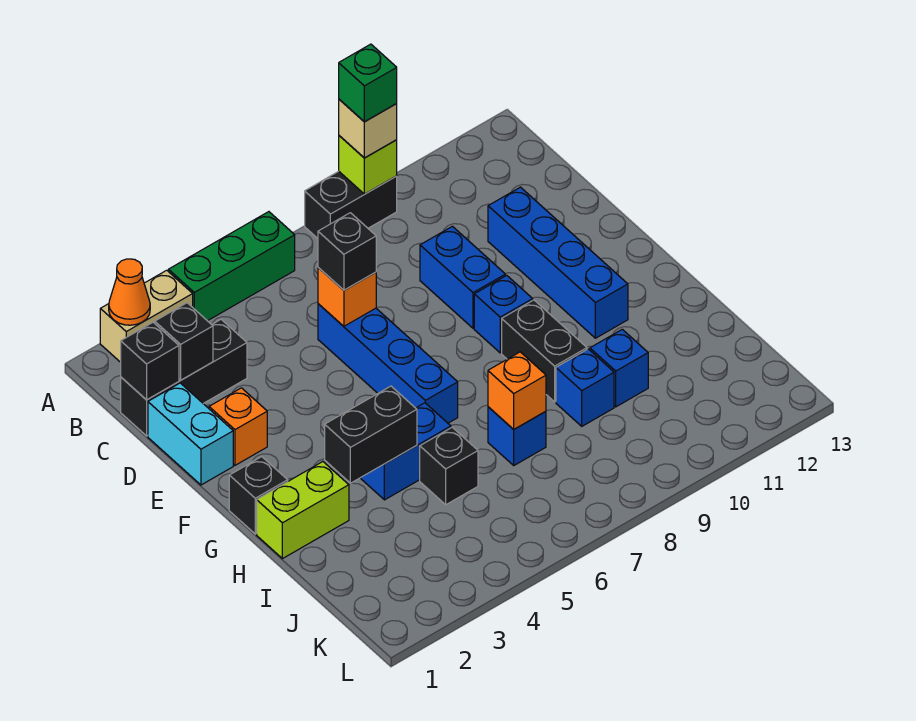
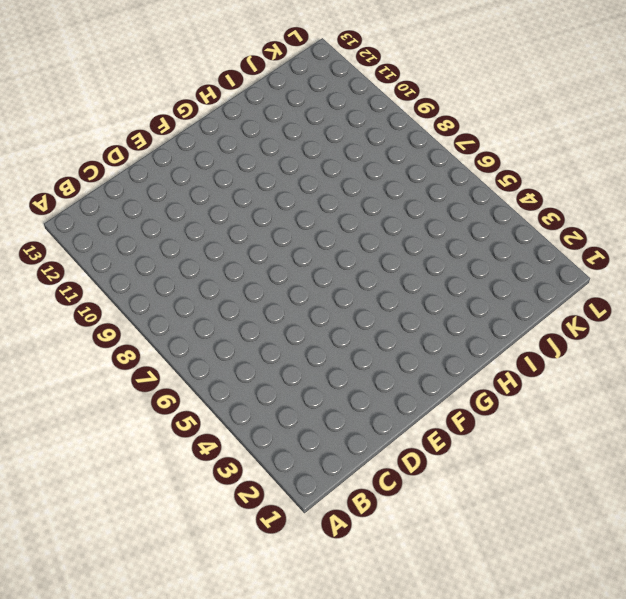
none -> tan brick A2:A3 level 1
none -> green brick A4:A6 level 1
none -> black brick A8:A9 level 1

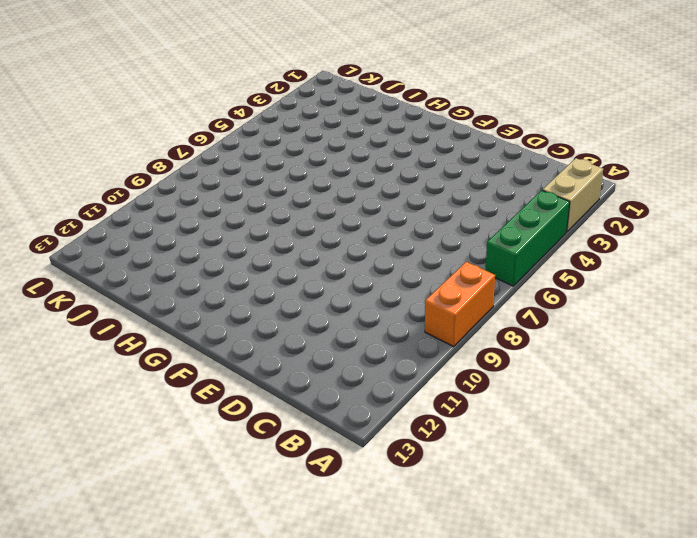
orange brick A8:A9 level 1 -> black brick A8:A9 level 1
none -> black brick C1:C3 level 1
none -> cyan brick D1:E1 level 1
none -> blue brick D6:G6 level 1

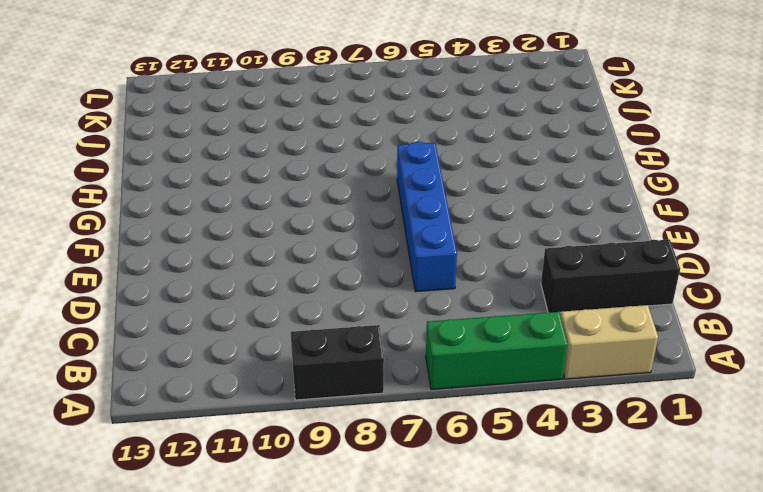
none -> cyan brick D1:E1 level 1
none -> blue brick D9:E9 level 1
none -> blue brick D11:G11 level 1

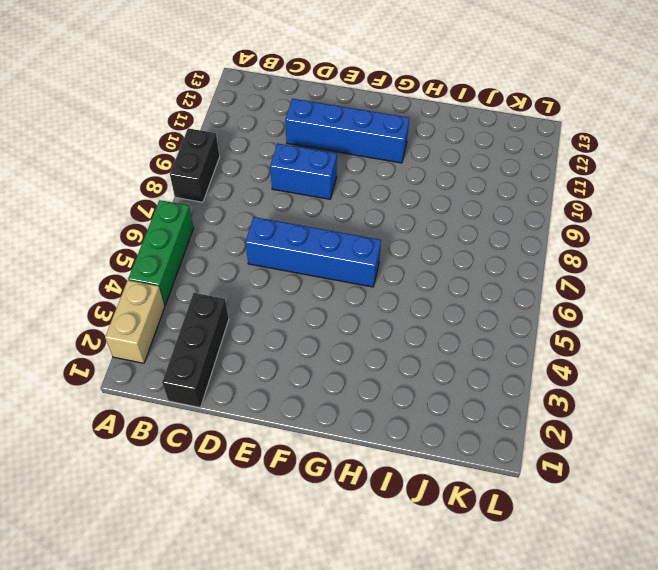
none -> cyan brick D1:E1 level 1
none -> orange brick E2 level 1
none -> blue brick F9 level 1

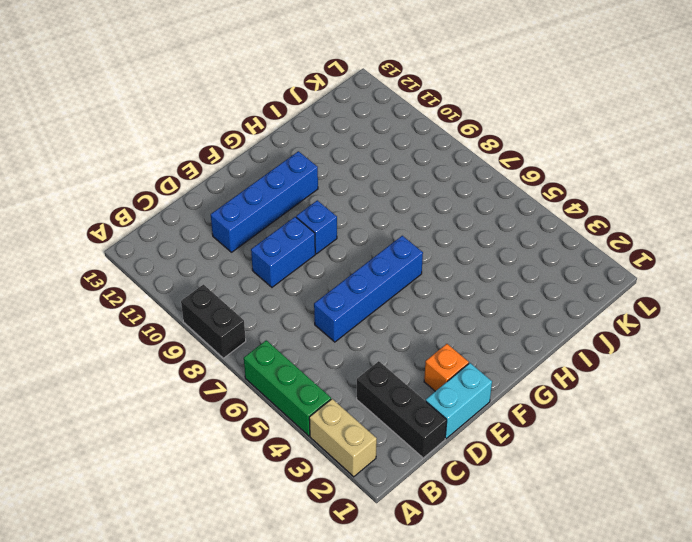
none -> black brick G1 level 1
none -> black brick G9:H9 level 1
none -> lime brick H1:H2 level 1

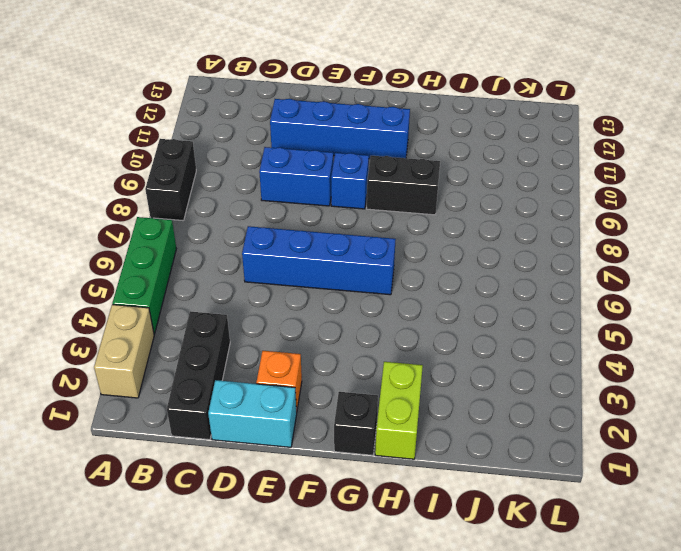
none -> blue brick H4:H5 level 1
none -> black brick I5 level 1
none -> blue brick I7 level 1

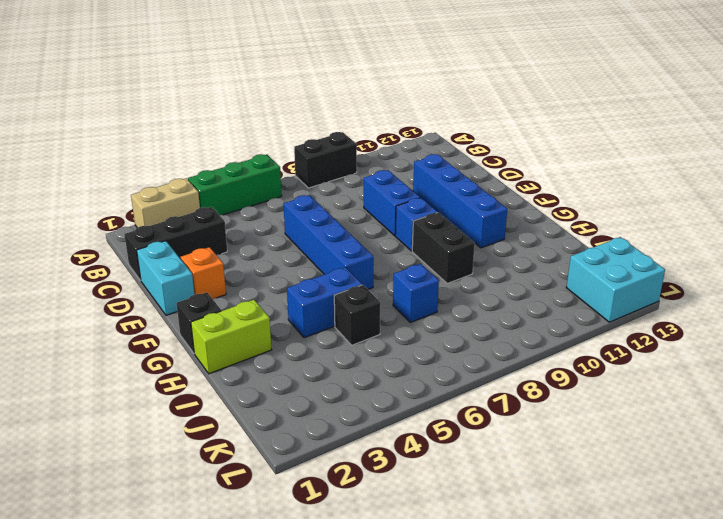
cyan brick K12:L13 level 1 -> none
none -> blue brick I9 level 1
none -> blue brick I10 level 1
none -> orange cone A2 level 2

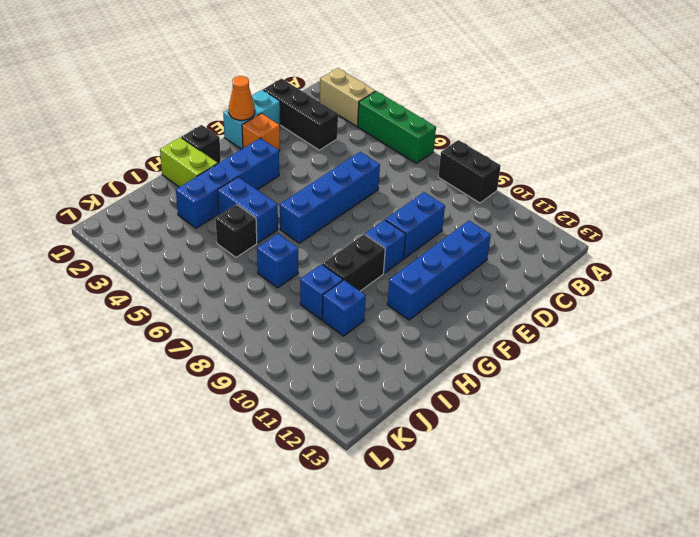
orange cone E1 level 2 -> orange cone A2 level 2
blue brick F3:I3 level 1 -> none
none -> lime brick A9 level 2
none -> black brick C1 level 2
none -> black brick C2 level 2

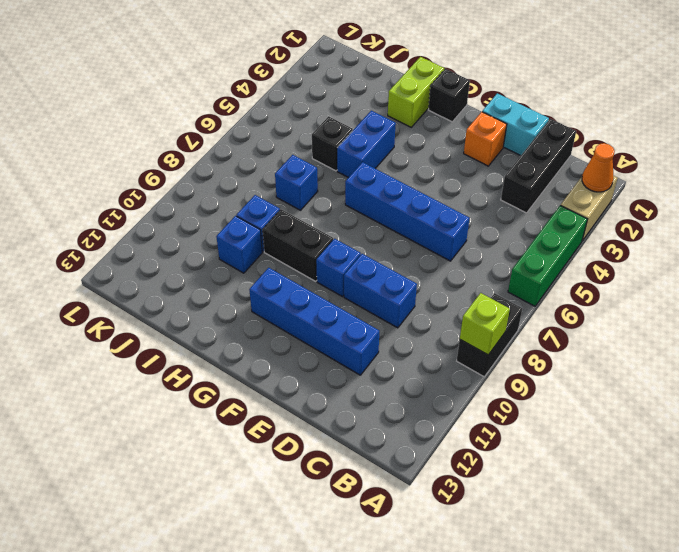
none -> black brick C1 level 2
none -> black brick C2 level 2
none -> orange brick D6 level 2

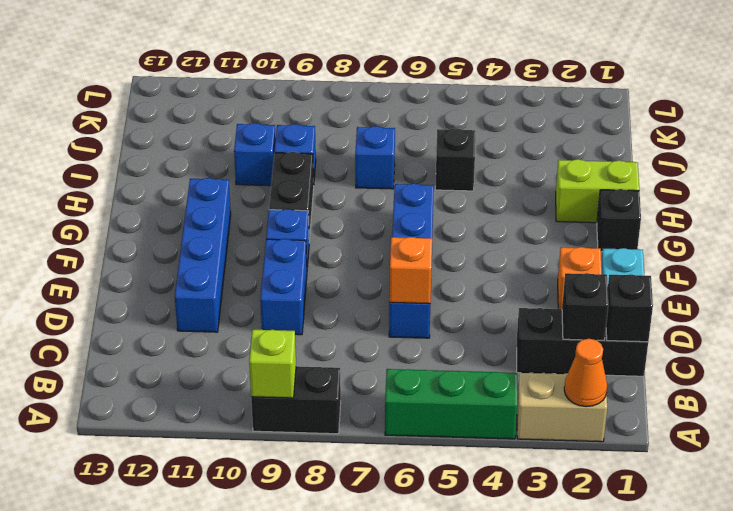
none -> blue brick H4:H5 level 1
none -> black brick H3:H4 level 2
none -> orange brick I7 level 2

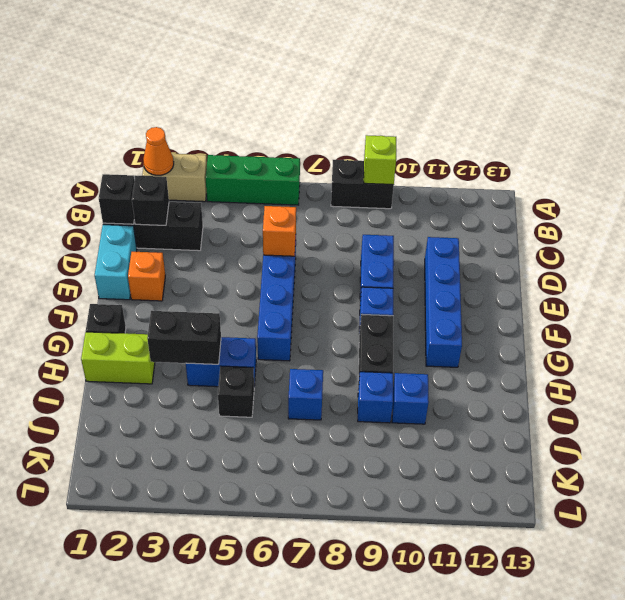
none -> orange brick I7 level 2
none -> tan brick A9 level 3
none -> black brick D6 level 3

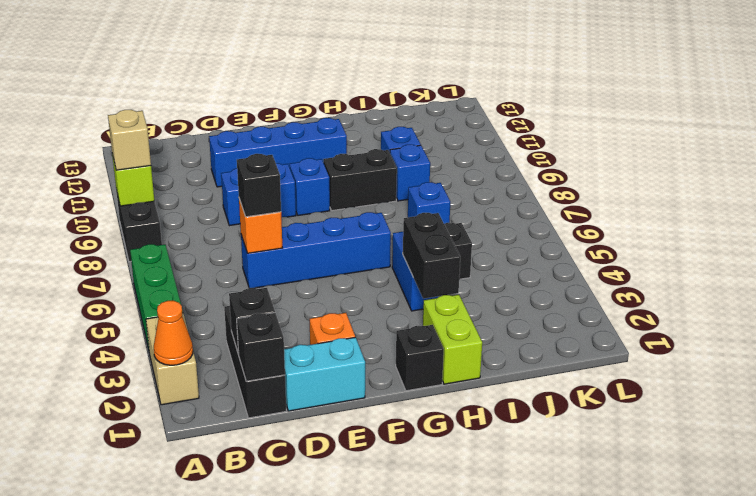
none -> orange brick I7 level 2
none -> green brick A9 level 4

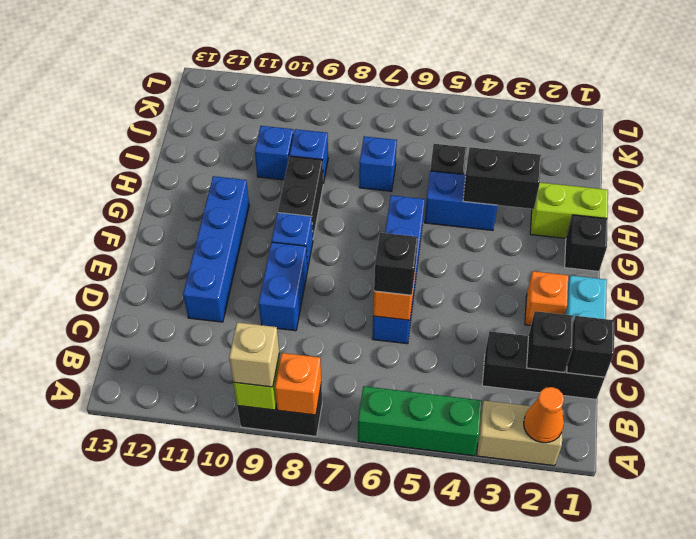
orange brick A8 level 2 -> orange brick I7 level 2
none -> green brick A9 level 4

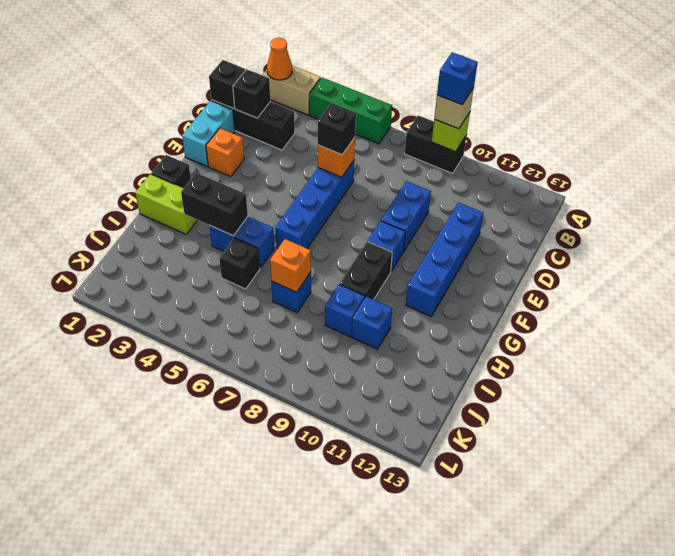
blue brick A9 level 4 -> green brick A9 level 4

